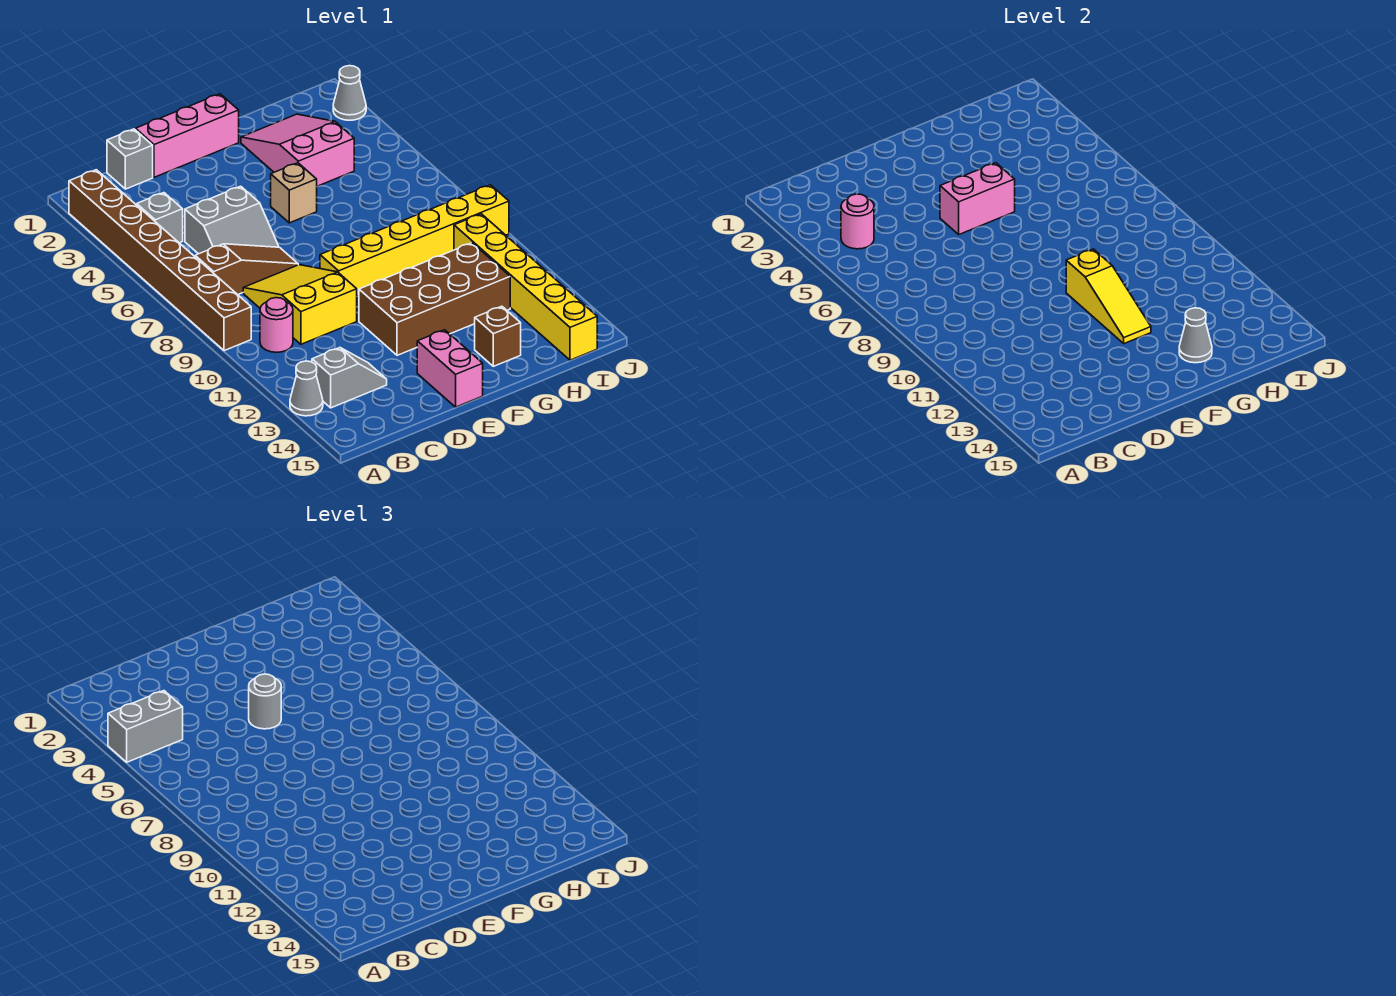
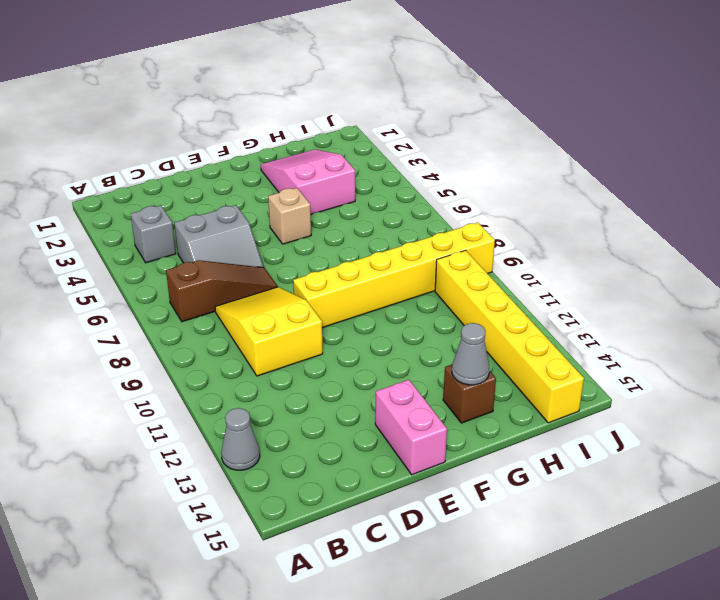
none -> brown brick A2:A9 level 1
none -> pink round brick B10 level 1
none -> grey slope B13:C13 level 1 top B

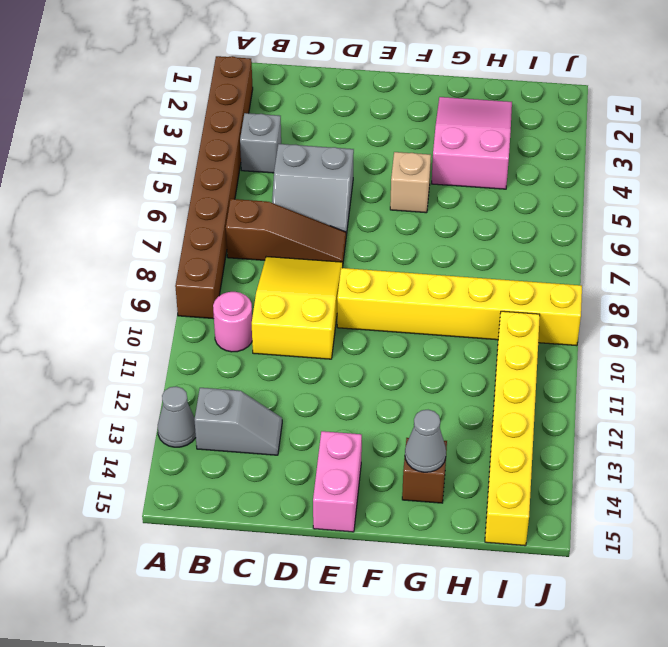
none -> grey brick C1 level 1
none -> pink brick D1:F1 level 1
none -> brown brick E11:H12 level 1

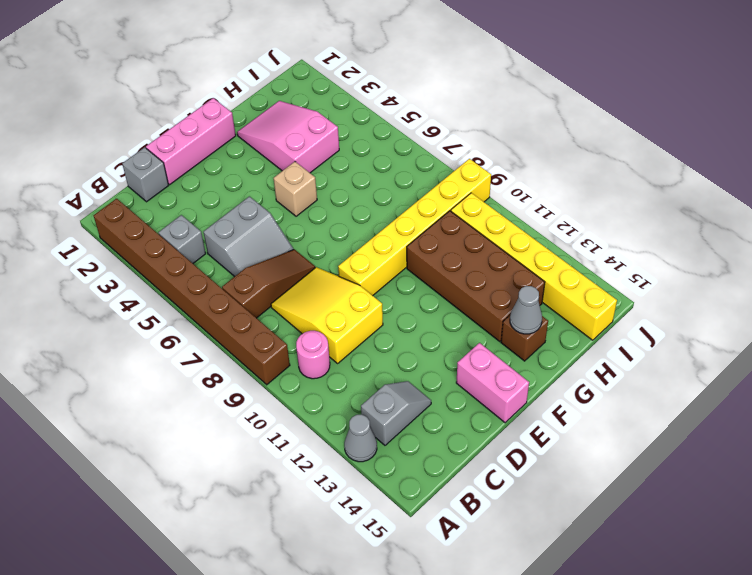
brown brick G10:H13 level 1 -> brown brick E11:H12 level 1
none -> grey cone J2 level 1
none -> pink round brick B4 level 2
none -> pink brick E5:F5 level 2

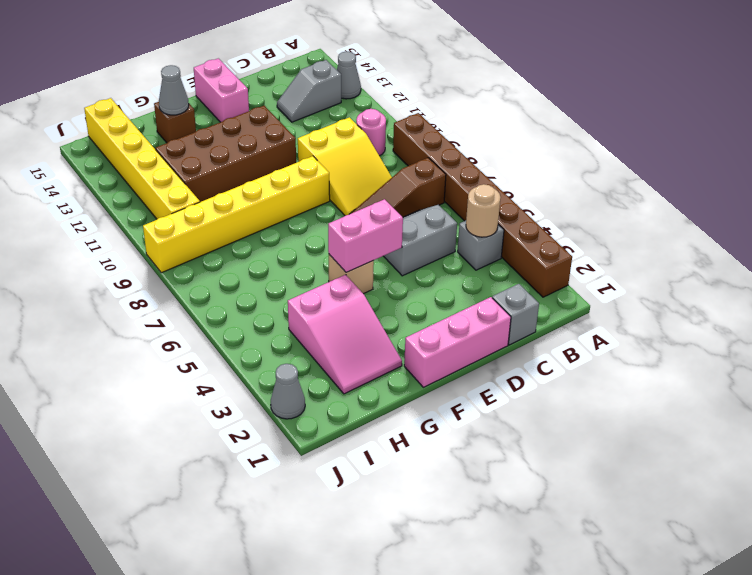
tan round brick B4 level 2 -> pink round brick B4 level 2
none -> yellow slope F10:F12 level 2 top 10
none -> grey brick A4:B4 level 3
none -> grey round brick E5 level 3

